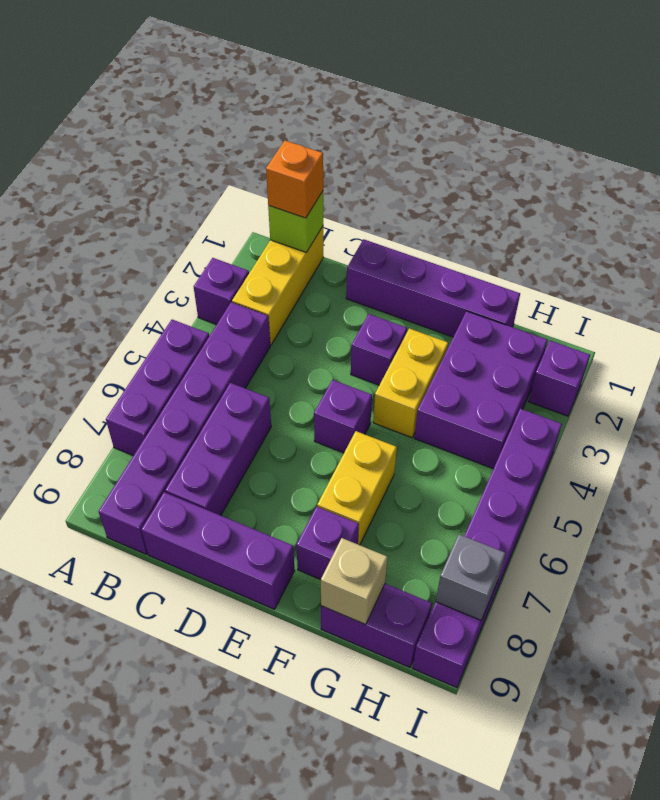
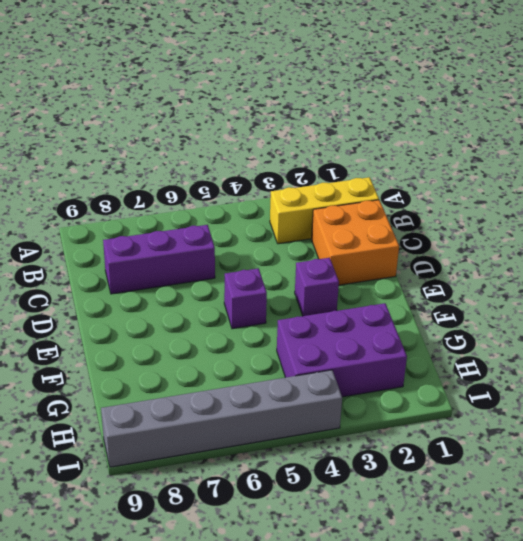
orange brick C1:D2 level 1 -> purple brick D1:G1 level 1
grey brick I4:I9 level 1 -> purple brick I4:I9 level 1
none -> purple brick A3 level 1
none -> purple brick A5:A7 level 1
none -> purple brick B4:B9 level 1

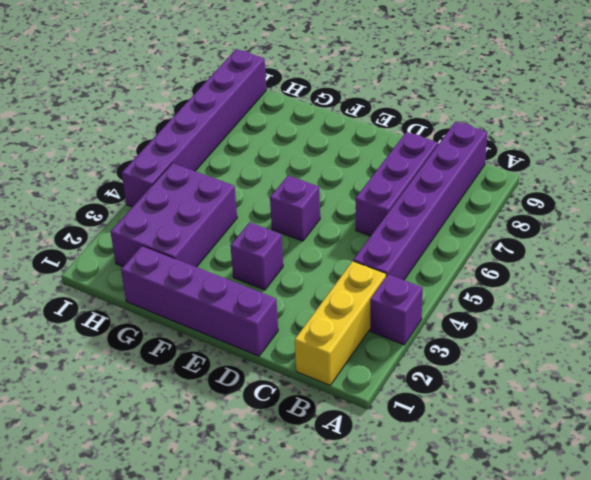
none -> purple brick A5:A7 level 1
none -> purple brick C9:E9 level 1
none -> yellow brick F3:F4 level 1

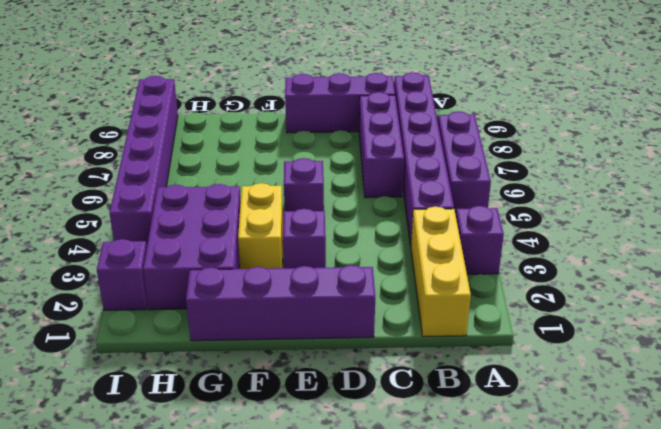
none -> yellow brick F6:F7 level 1
none -> purple brick F8 level 1
none -> purple brick G9:H9 level 1

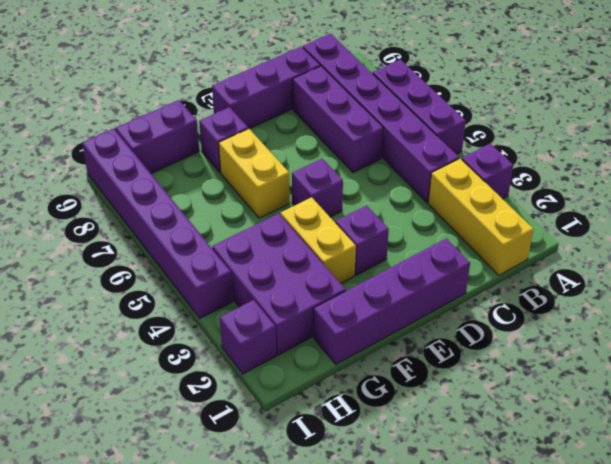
none -> lime brick B1 level 2
none -> tan brick G9 level 2
none -> grey brick I8 level 2

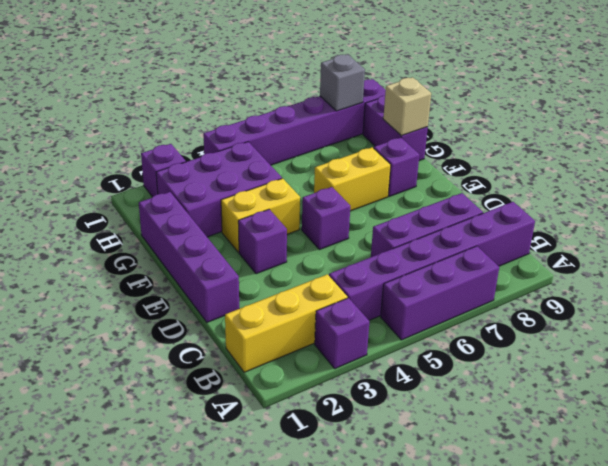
none -> purple brick C9:E9 level 1
none -> lime brick B1 level 2
none -> orange brick B1 level 3

